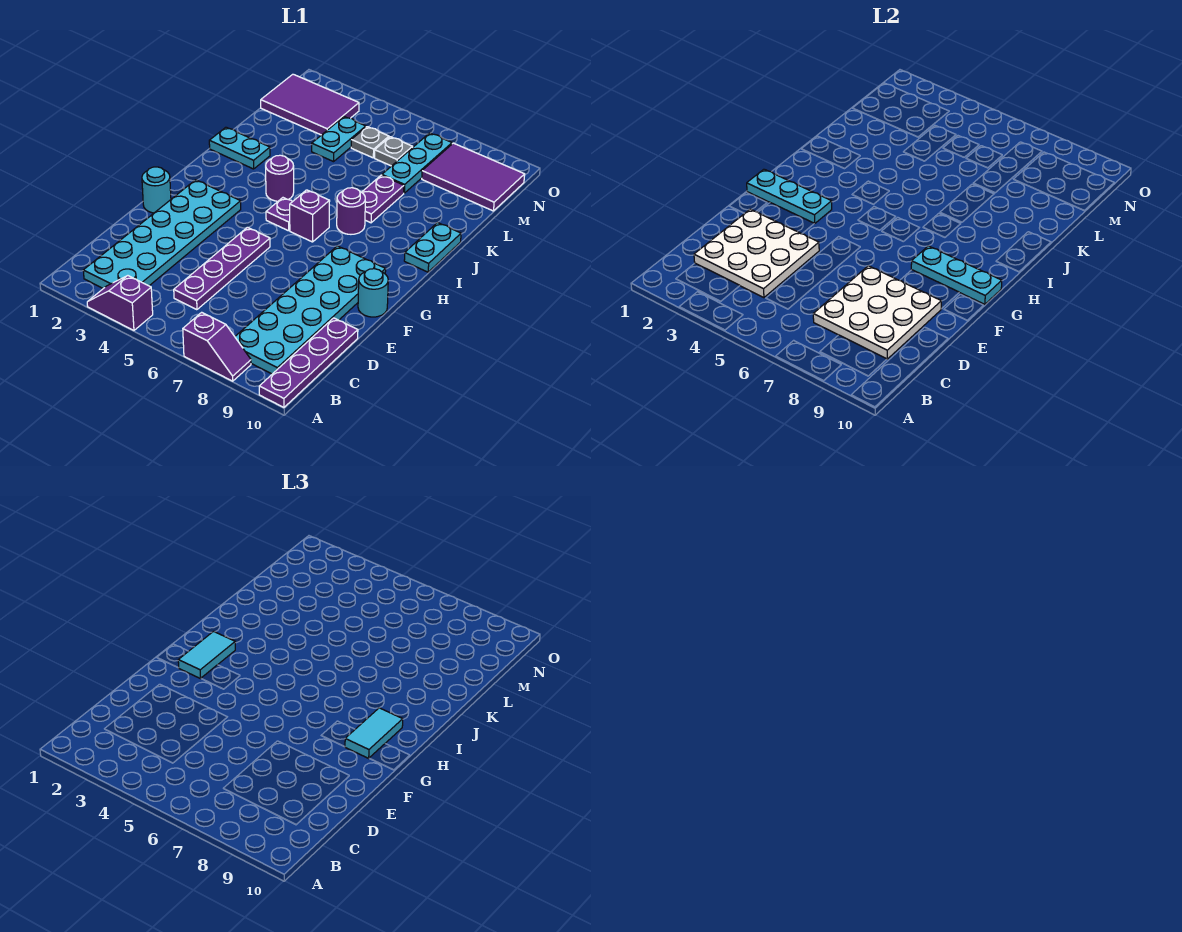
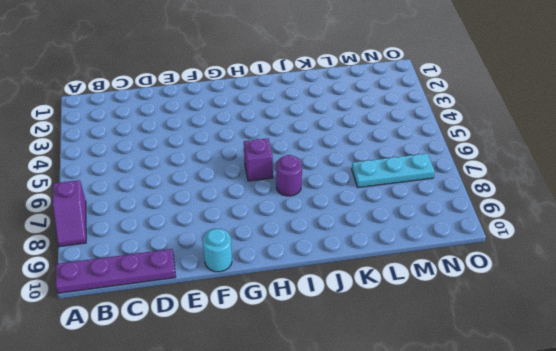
none -> purple slope A3:A4 level 1 top 4
none -> cyan plate B2:G3 level 1
none -> cyan plate B8:G9 level 1

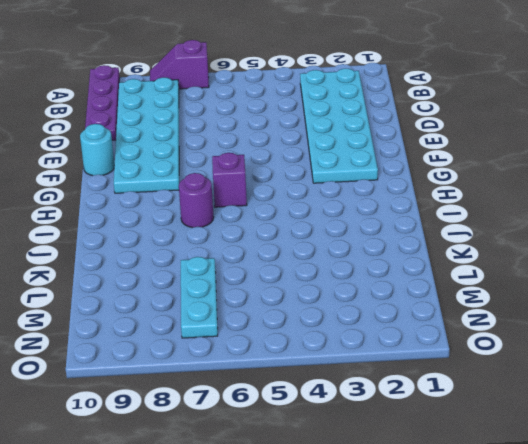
none -> purple slope A3:A4 level 1 top 4
none -> purple plate C5:F5 level 1
none -> cyan round brick F1 level 1

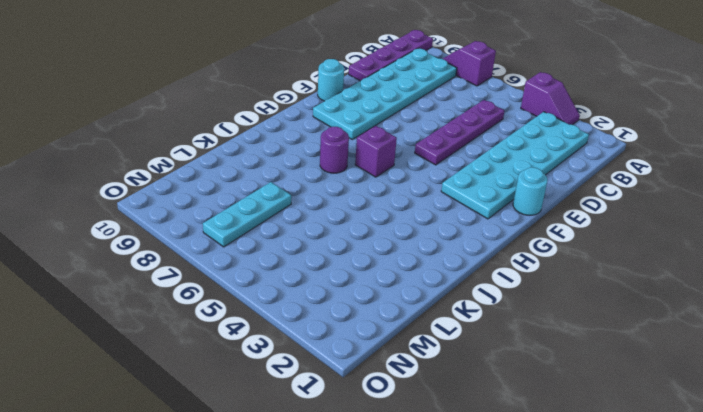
none -> purple plate H5 level 1
none -> purple round brick I4 level 1
none -> cyan plate I10:J10 level 1

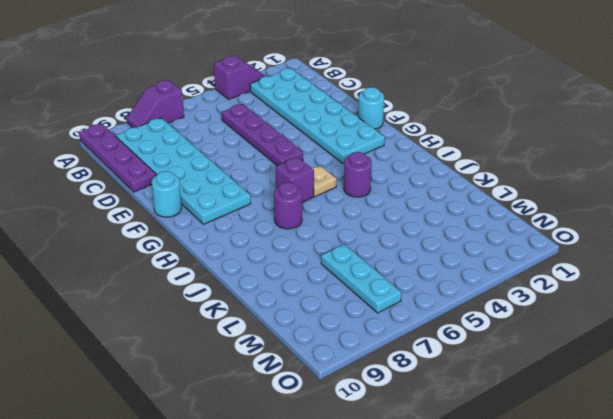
tan plate H5 level 1 -> purple plate H5 level 1
none -> cyan plate I10:J10 level 1
none -> cyan plate J1:J2 level 1
none -> purple plate J7:K7 level 1

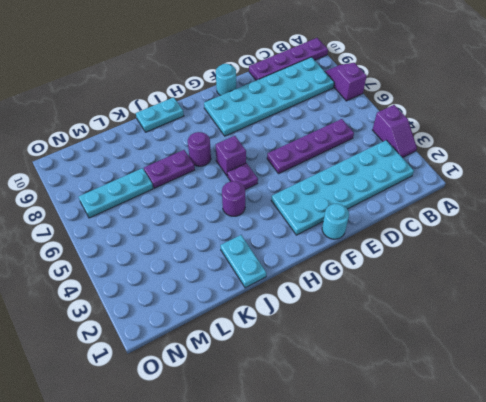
none -> cyan plate L4:M4 level 1
none -> purple tile M1:N3 level 1
none -> grey plate M5 level 1

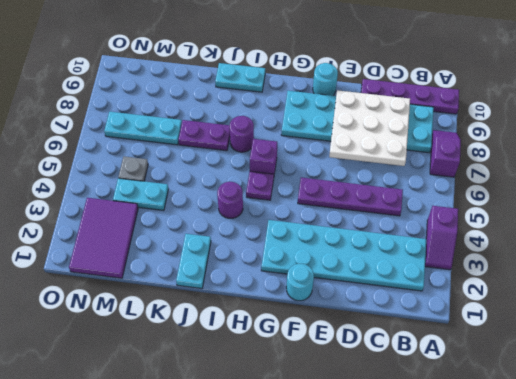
none -> grey plate M6 level 1
none -> purple tile M8:N10 level 1
none -> white plate C2:E4 level 2

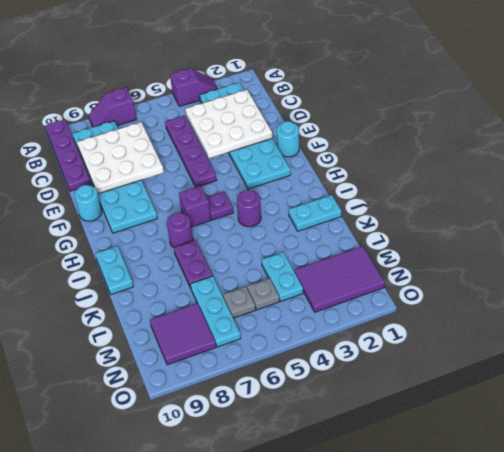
purple tile M8:N9 level 1 -> purple tile M8:N10 level 1
none -> cyan plate G1:G3 level 2
none -> cyan plate G8:G10 level 2
none -> cyan tile G2:H2 level 3

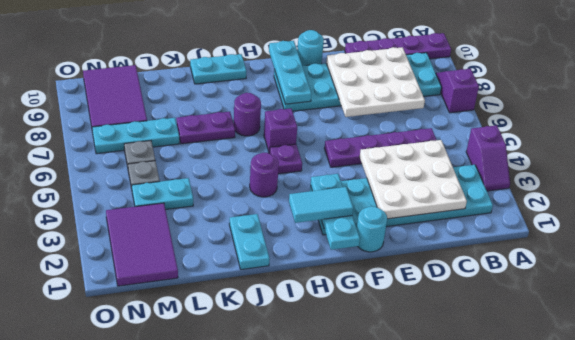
none -> cyan tile G9:H9 level 3

